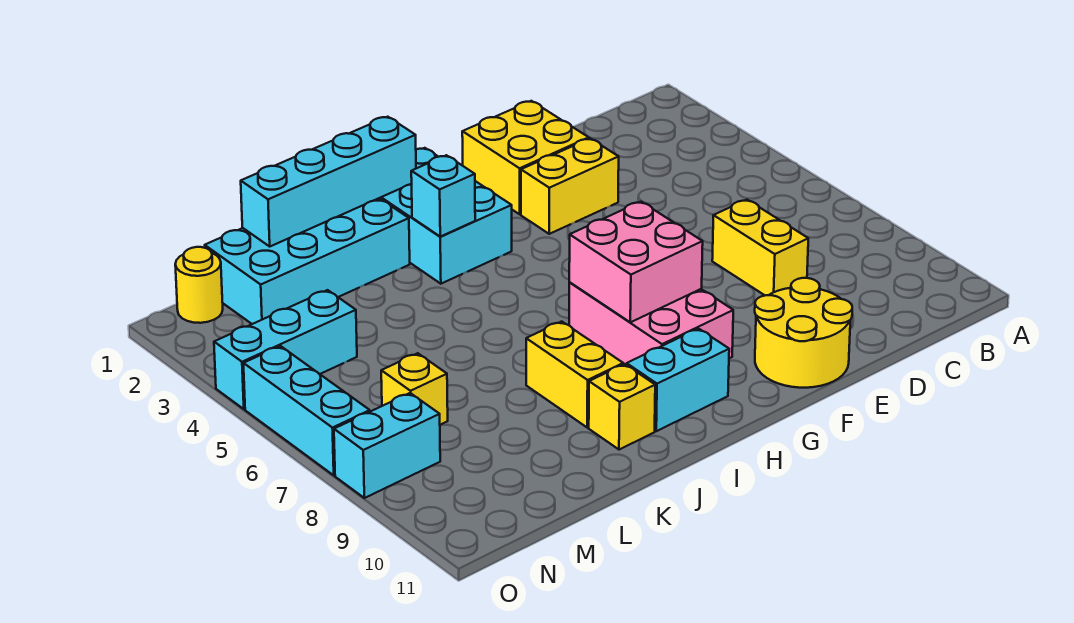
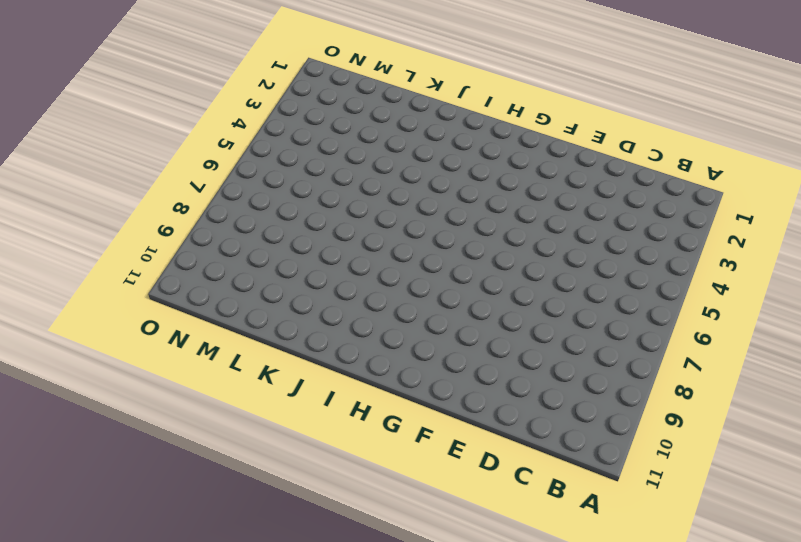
none -> yellow brick D7:D8 level 1
none -> yellow brick E1:F2 level 1
none -> yellow brick E3:F3 level 1

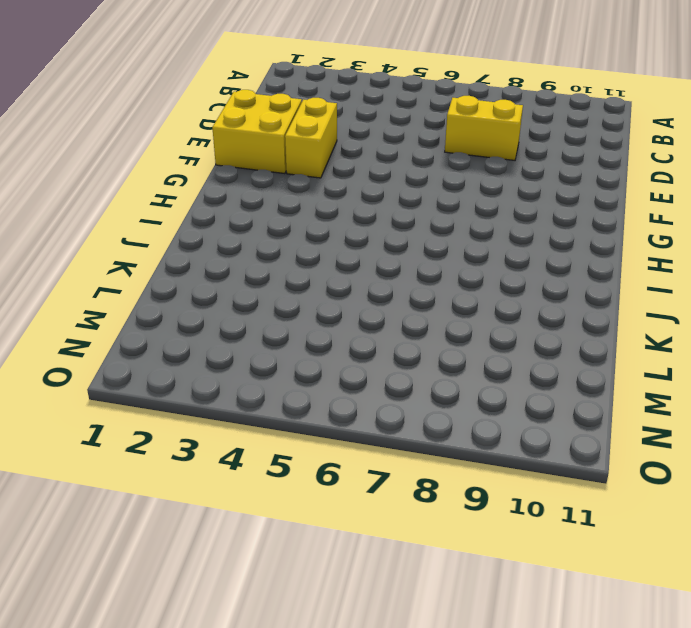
none -> yellow round brick E10:F11 level 1
none -> pink brick G7:H9 level 1
none -> cyan brick H1:I3 level 1

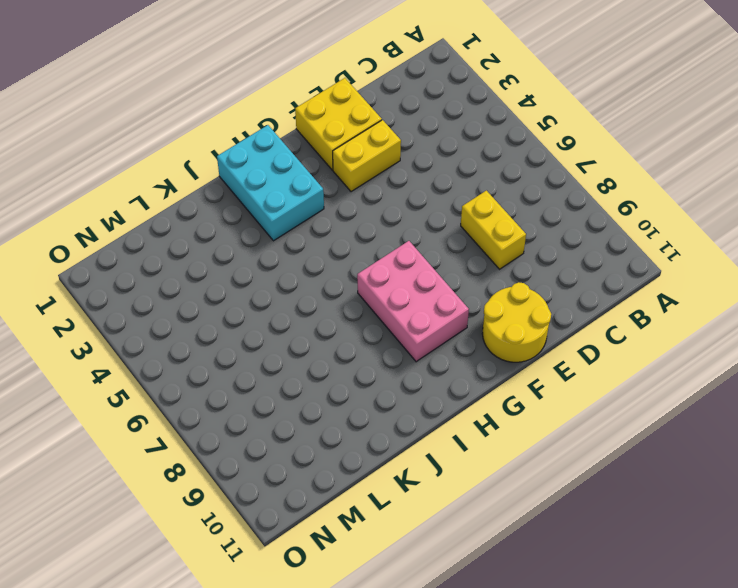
none -> cyan brick H10:I10 level 1
none -> cyan brick J1:M2 level 1
none -> yellow brick J8:J9 level 1

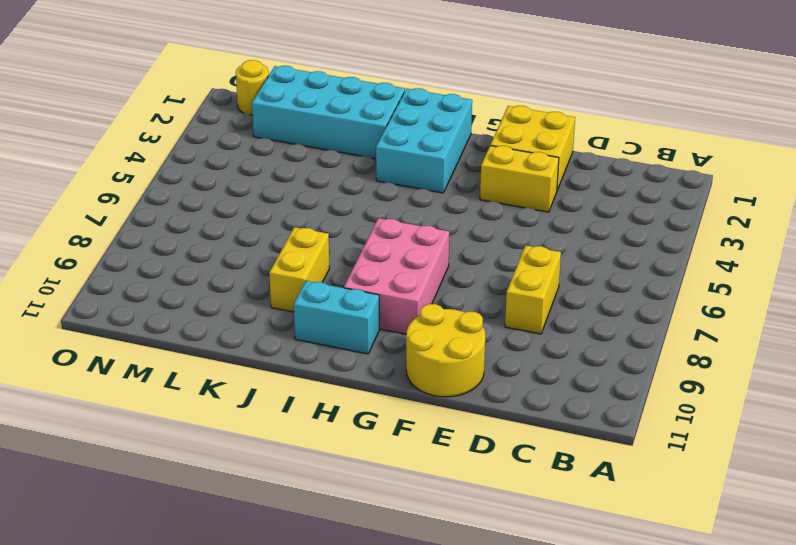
none -> yellow brick J10 level 1
none -> cyan brick M4:O4 level 1
none -> yellow brick M7 level 1

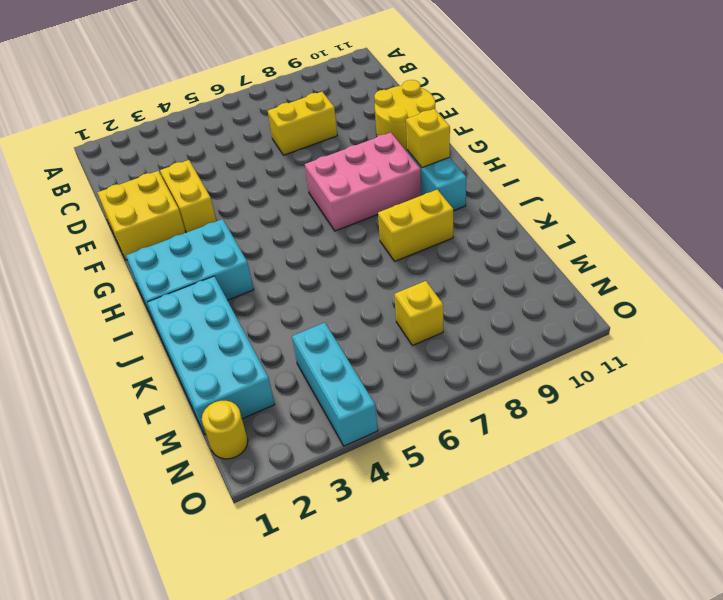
yellow brick H10 level 2 -> yellow brick J10 level 1
none -> cyan brick N8:O8 level 1
none -> cyan brick O5:O7 level 1
none -> pink brick G7:H8 level 2

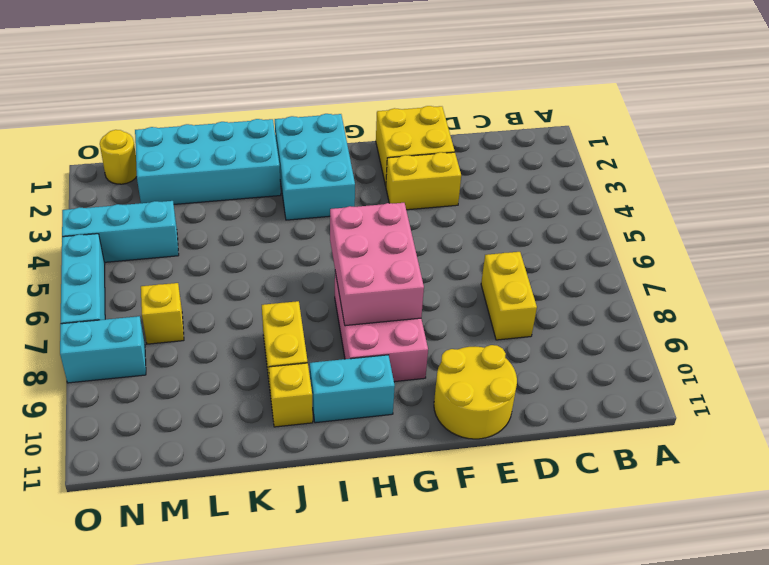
pink brick G6:H8 level 2 -> pink brick G7:H8 level 2
none -> cyan brick I1:L1 level 2
none -> cyan brick I3 level 2

